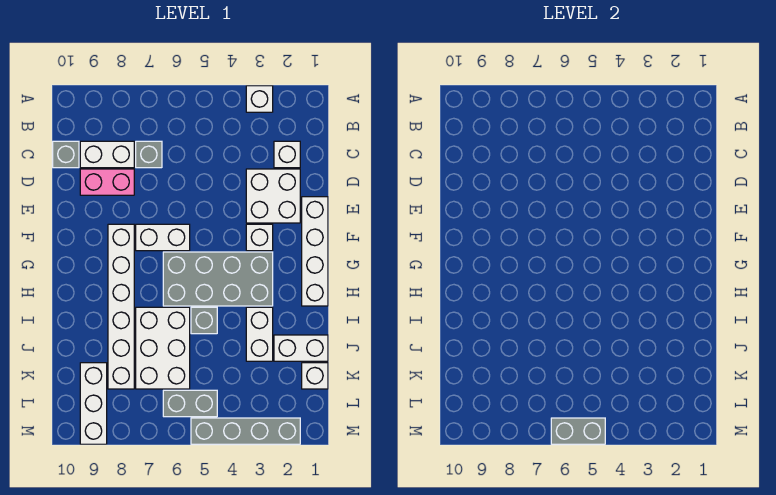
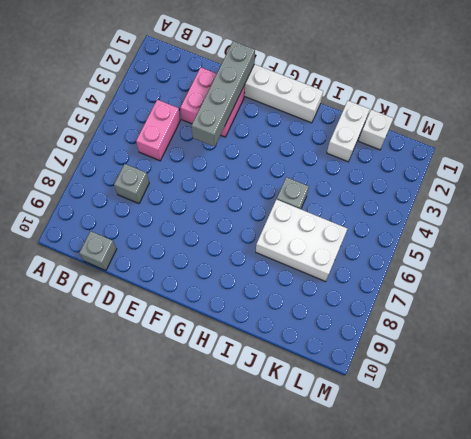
pink brick C4:C5 level 1 -> pink brick D8:D9 level 1
pink brick D2:E3 level 1 -> white brick D2:E3 level 1
grey brick E1:E4 level 2 -> grey brick M2:M5 level 1
none -> white brick A3 level 1
none -> white brick C2 level 1
none -> white brick C8:C9 level 1

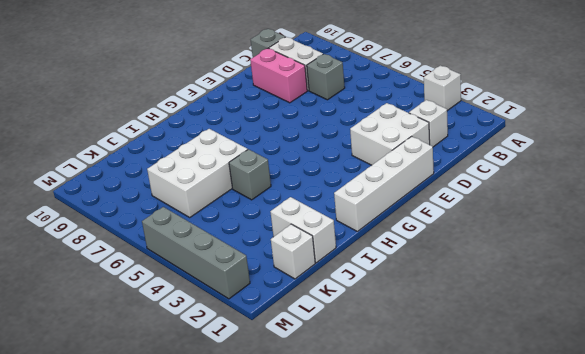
none -> white brick F3 level 1
none -> white brick F6:F7 level 1
none -> white brick F8:K8 level 1

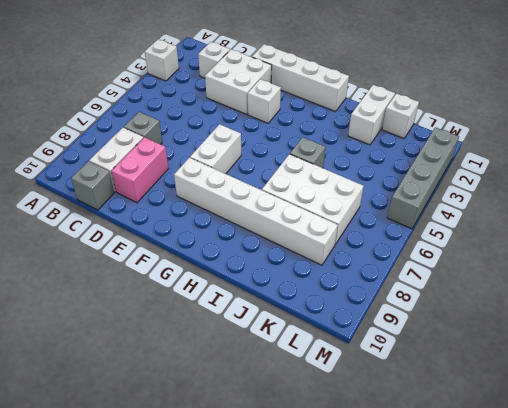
none -> grey brick G3:H6 level 1
none -> white brick I3:J3 level 1
none -> white brick K9:M9 level 1

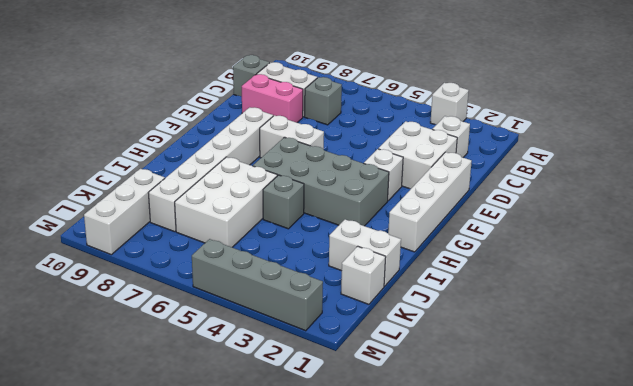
none -> white brick I3:J3 level 1
none -> grey brick L5:L6 level 1
none -> grey brick M5:M6 level 2

